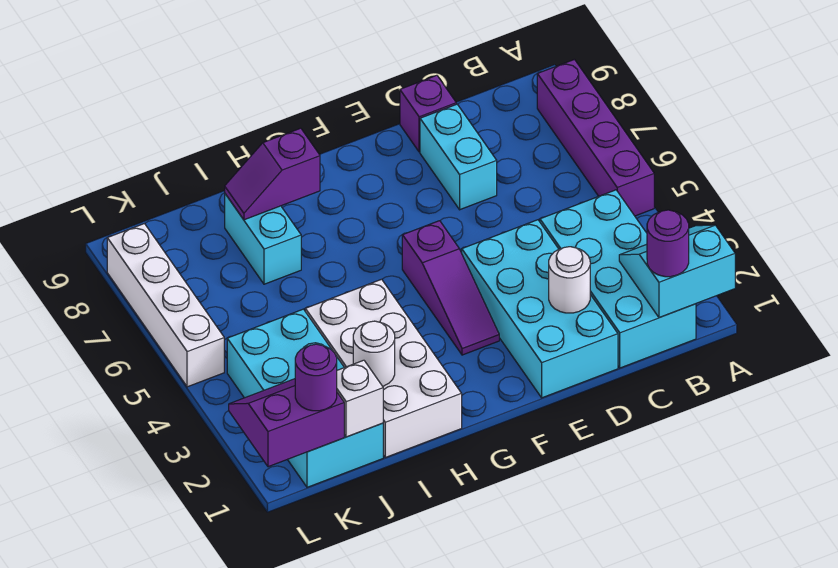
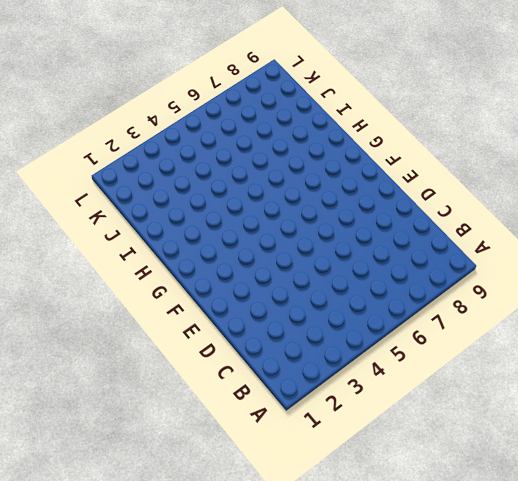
none -> purple brick A5:A8 level 1
none -> cyan brick B1:C4 level 1
none -> cyan brick D1:E4 level 1

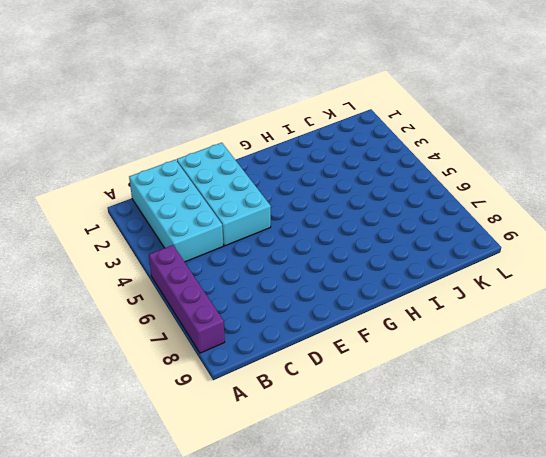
none -> cyan brick D7:D8 level 1
none -> purple brick D9 level 1
none -> purple slope F3:F5 level 1 top 5

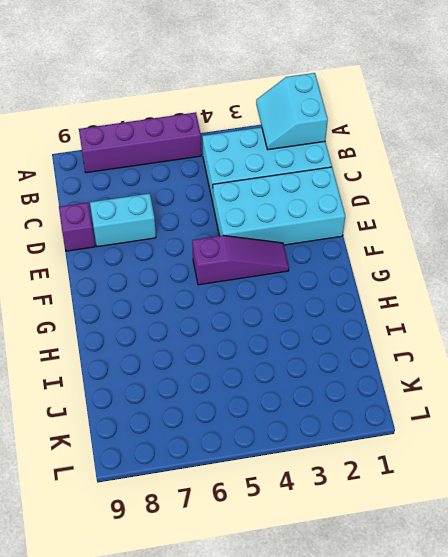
none -> white brick H1:I4 level 1
none -> cyan brick I7:I8 level 1
none -> cyan brick J1:K4 level 1

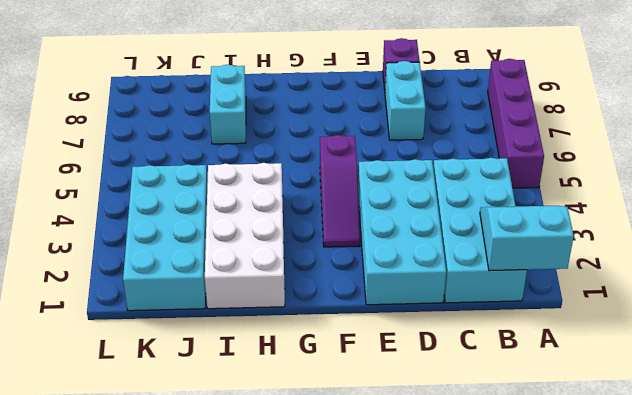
none -> white brick L5:L8 level 1
none -> white round brick D2 level 2
none -> purple slope H8:I8 level 2 top H

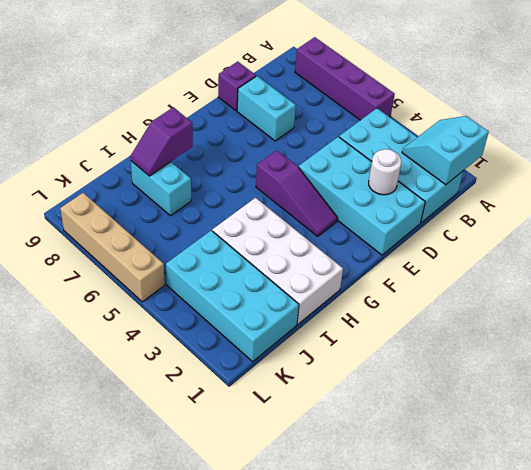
tan brick L5:L8 level 1 -> white brick L5:L8 level 1
none -> white round brick I2 level 2
none -> white brick J1 level 2
none -> purple slope K1:L2 level 2 top 1

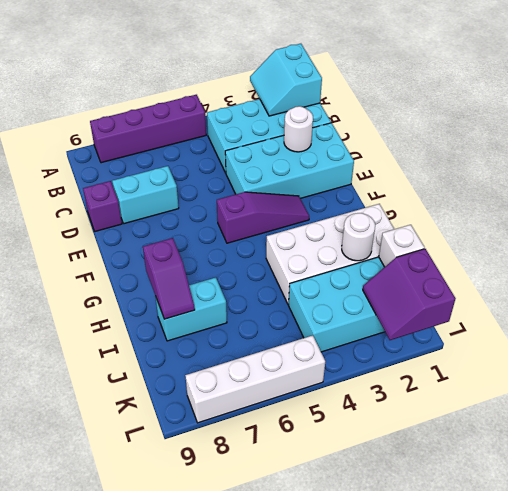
none -> purple round brick B1 level 3
none -> purple round brick K1 level 3

